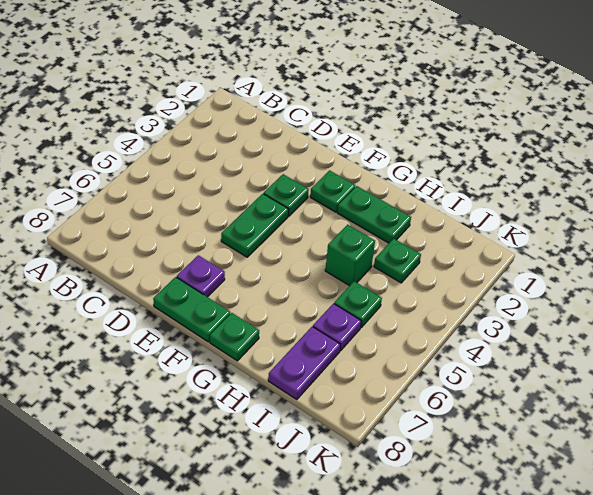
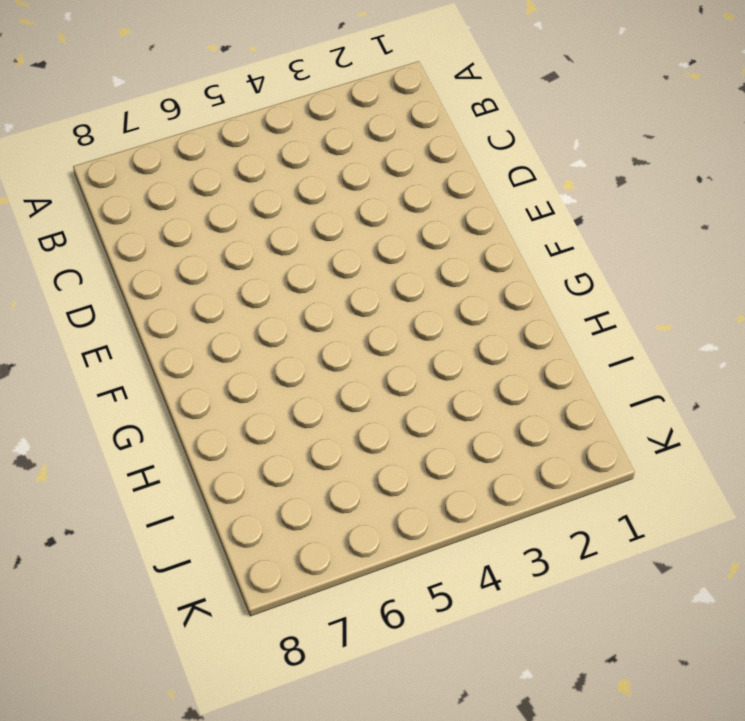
none -> green plate E3 level 1
none -> green plate E4:E5 level 1
none -> purple plate E7 level 1

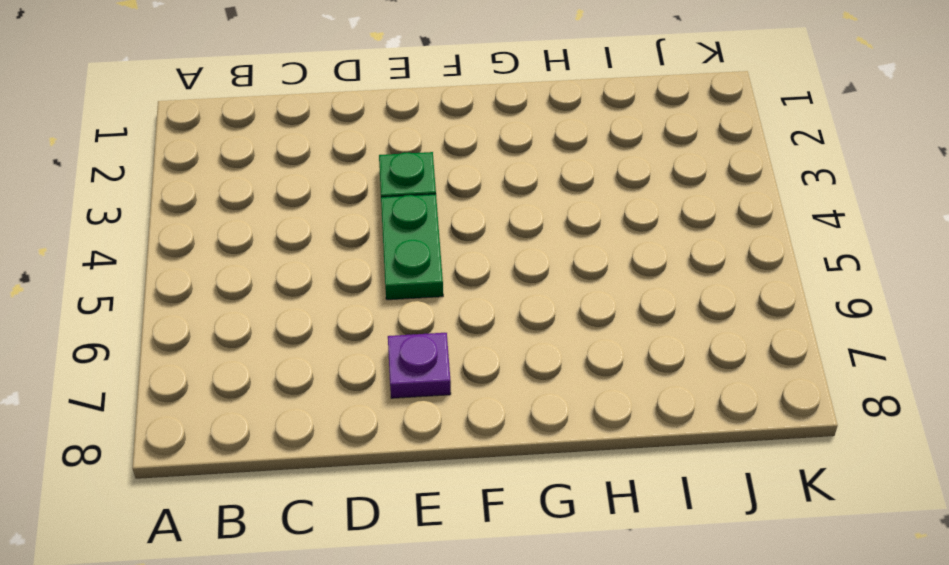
none -> green plate E8:F8 level 1
none -> green plate F2 level 1
none -> green plate G2:H2 level 1

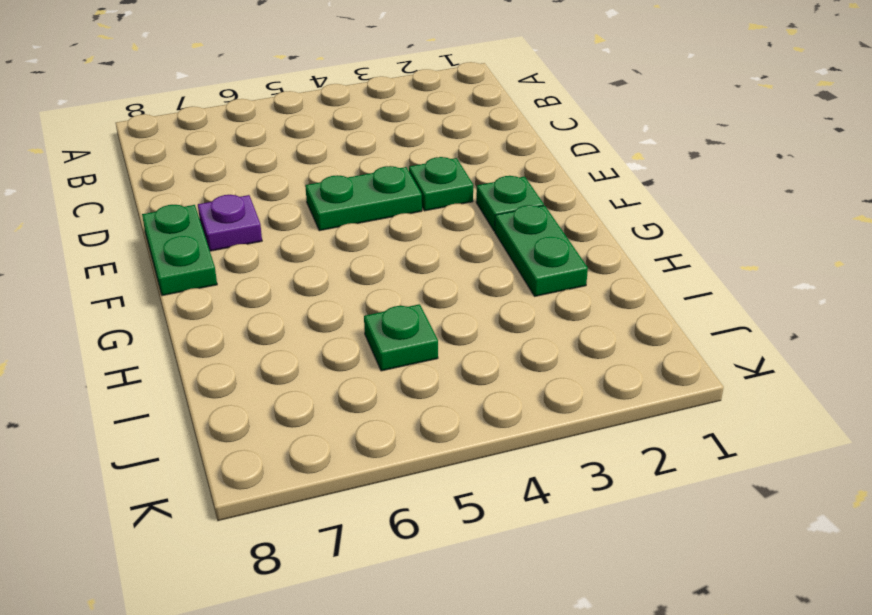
none -> green plate G8 level 1
none -> green brick H4 level 1
none -> green plate I3 level 1

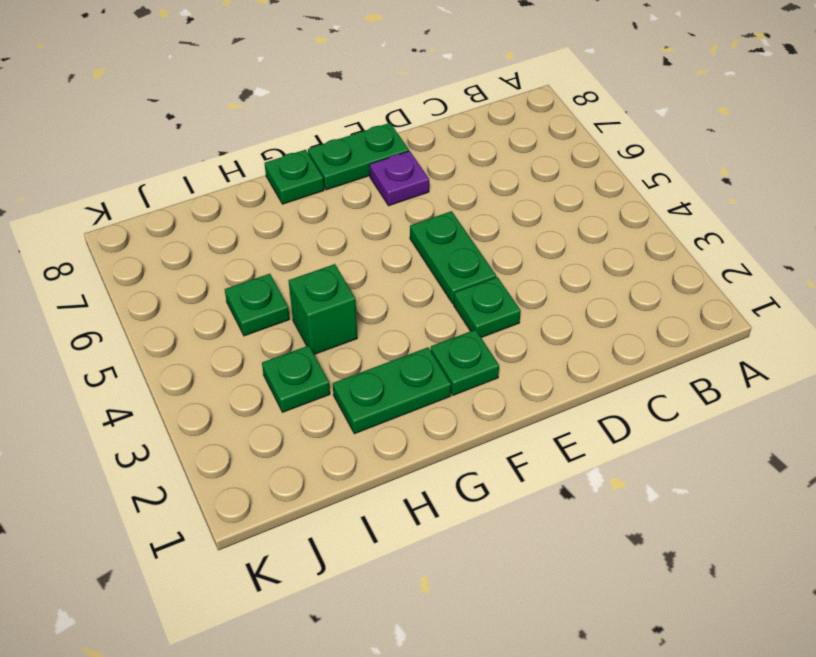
none -> purple plate I6 level 1
none -> purple plate I7:I8 level 1

